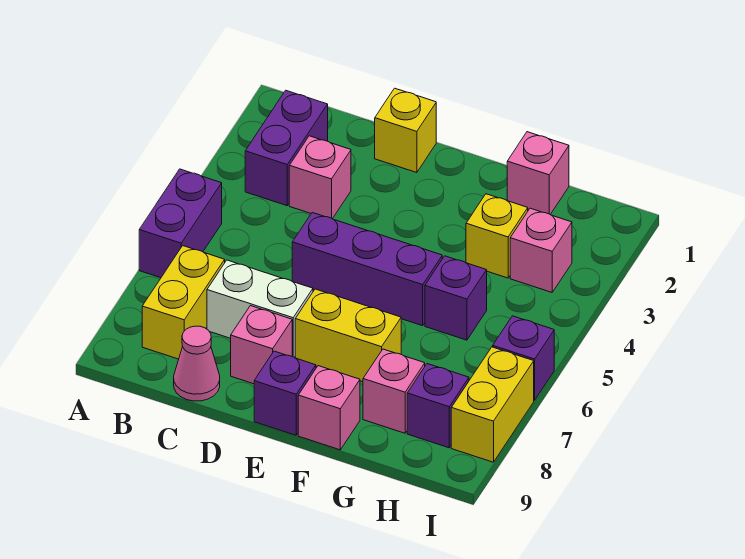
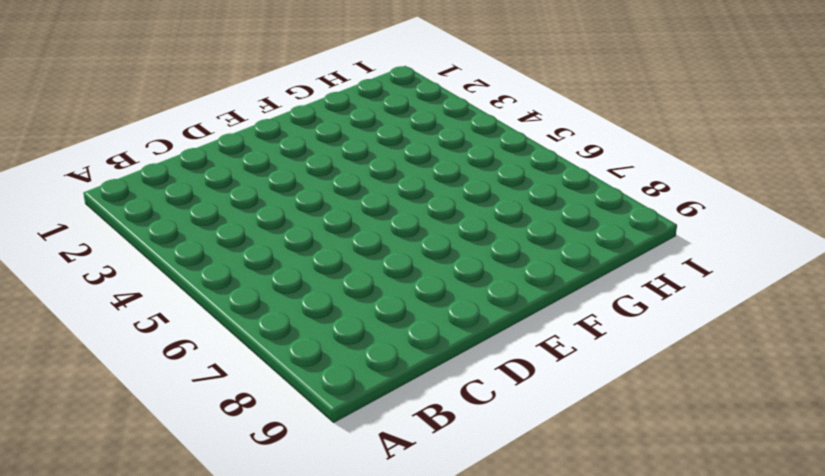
none -> purple brick A5:A6 level 1
none -> purple brick B2:B3 level 1
none -> yellow brick B7:B8 level 1

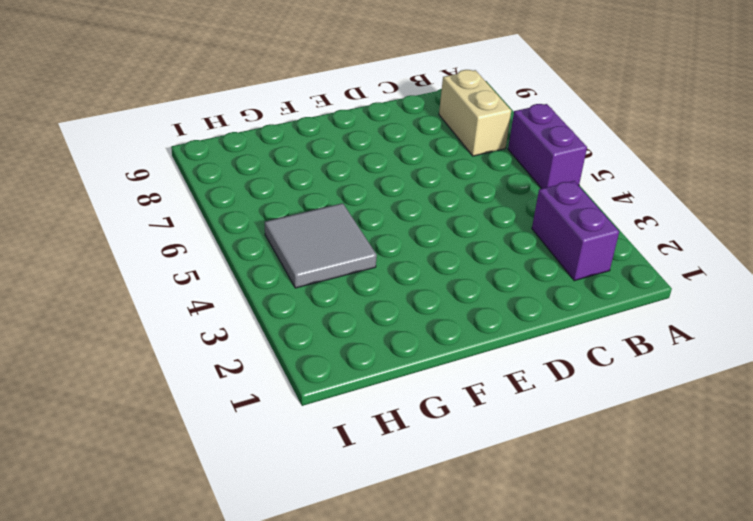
tan brick B7:B8 level 1 -> yellow brick B7:B8 level 1
grey tile G4:H5 level 1 -> purple brick G5 level 1
none -> pink brick C3 level 1
none -> white brick C7:D7 level 1
none -> pink cone C9 level 1

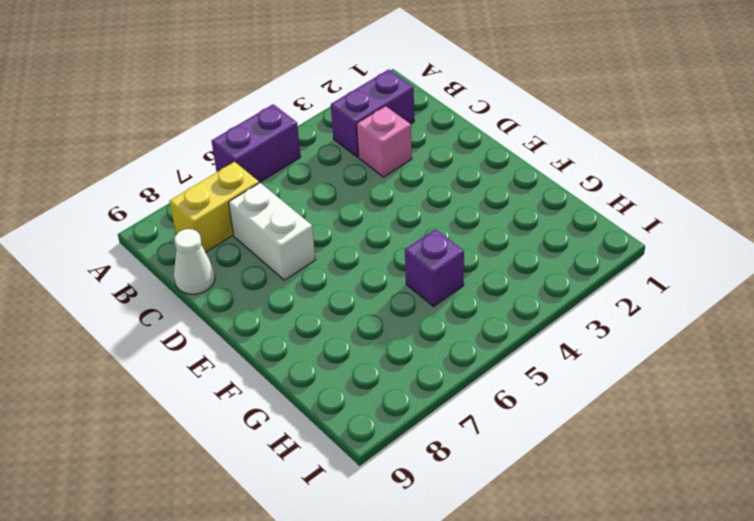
white cone C9 level 1 -> pink cone C9 level 1
none -> yellow brick D1 level 1
none -> purple brick D5:F5 level 1
none -> pink brick D8 level 1

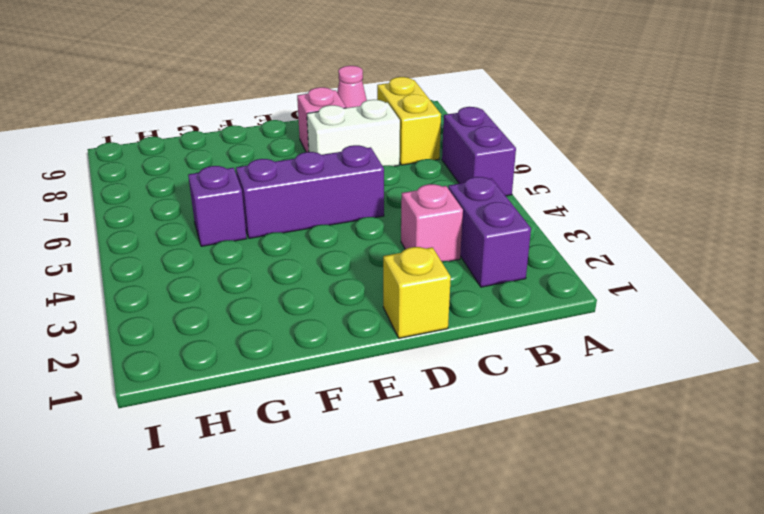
none -> yellow brick E7:F7 level 1
none -> purple brick E9 level 1
none -> pink brick F9 level 1

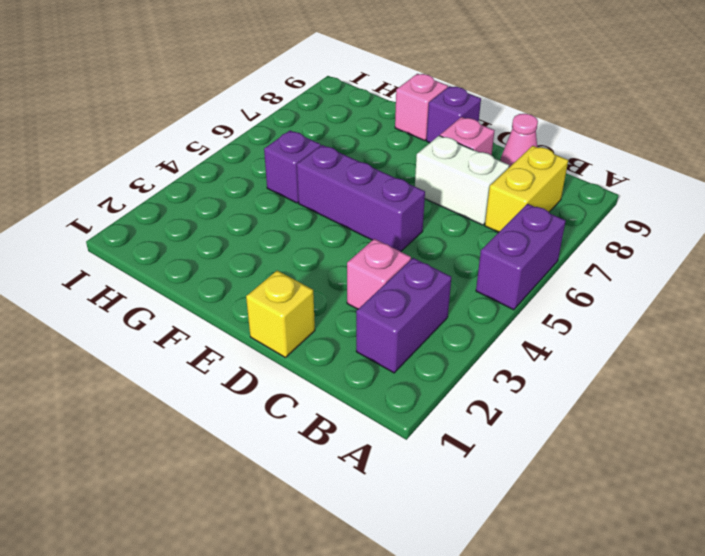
none -> yellow brick E7:F7 level 1
none -> pink brick G1 level 1
none -> yellow brick G3 level 1

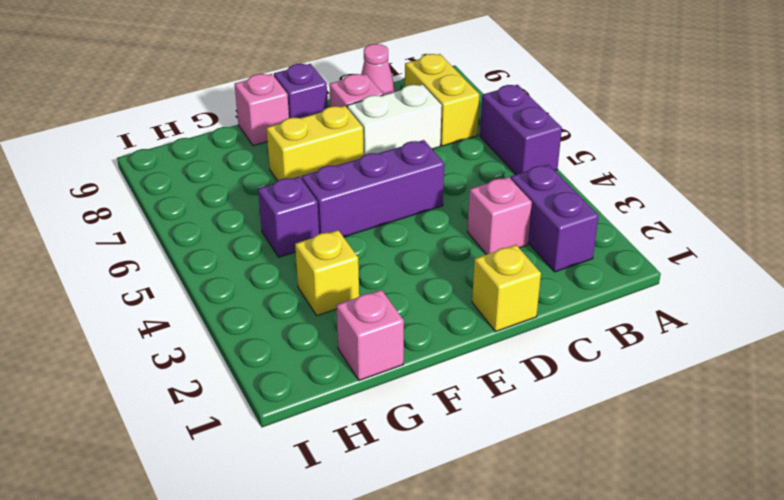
none -> pink brick G8 level 1
none -> pink brick H3 level 1
none -> purple brick H8 level 1

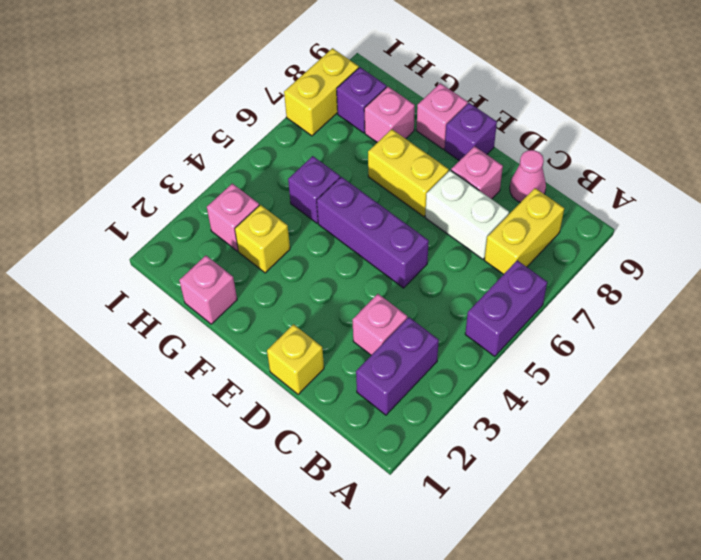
none -> purple brick I6 level 1

